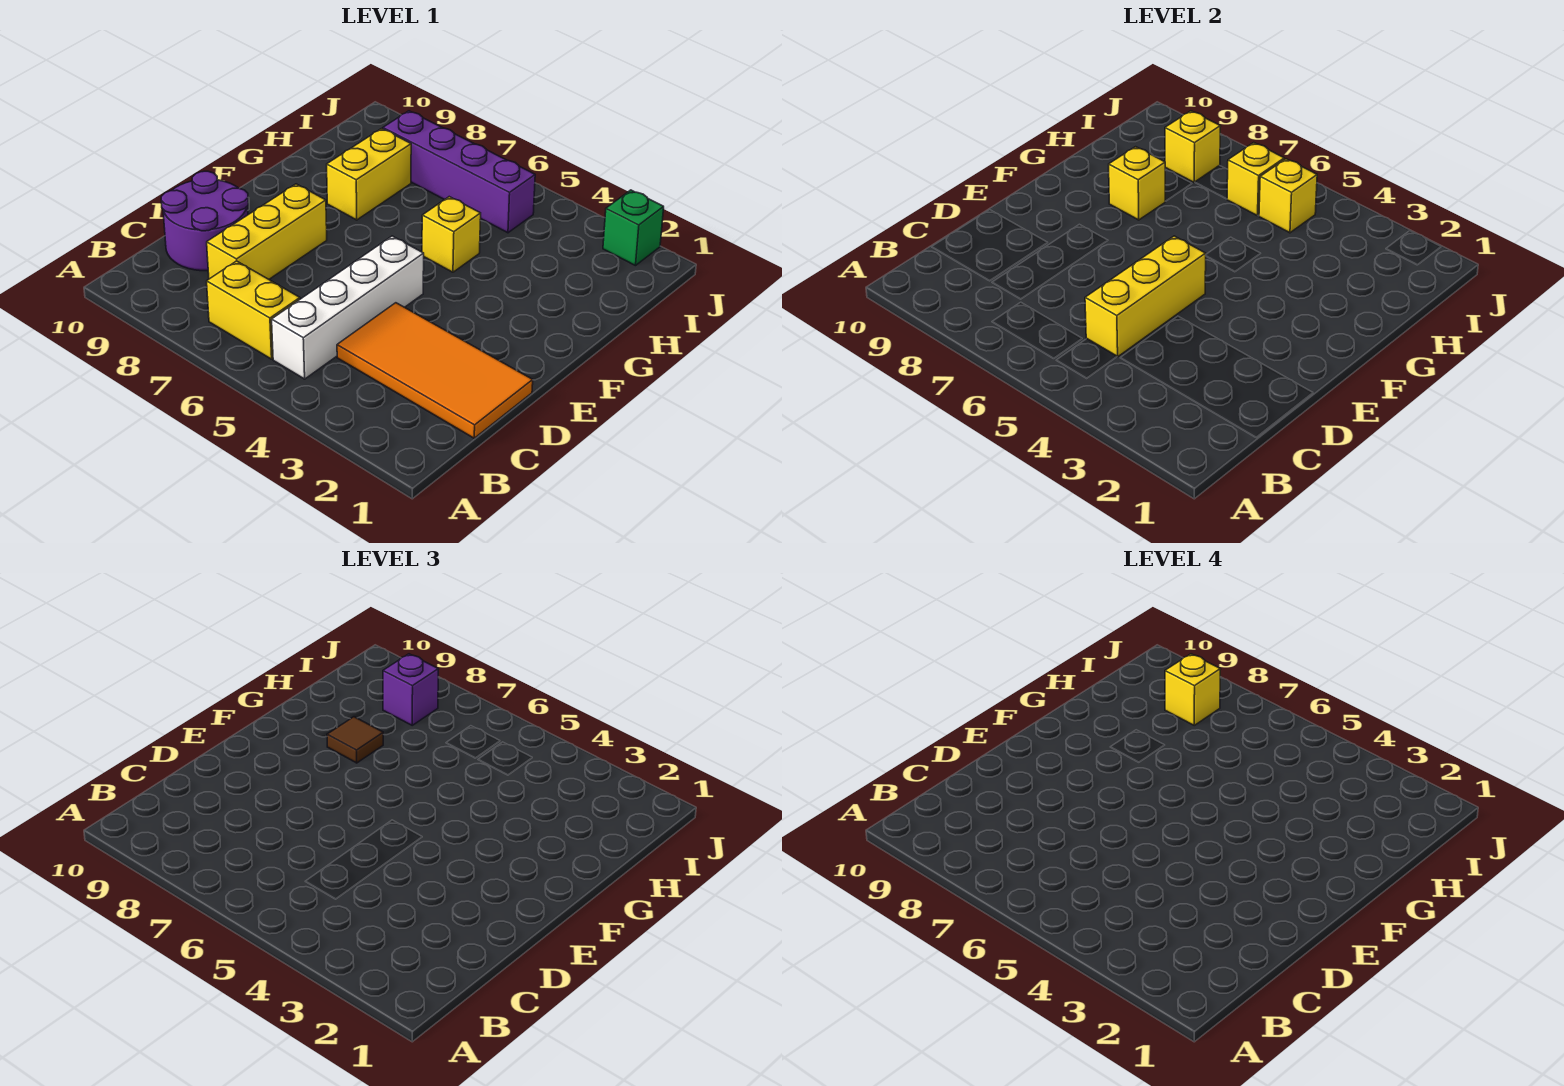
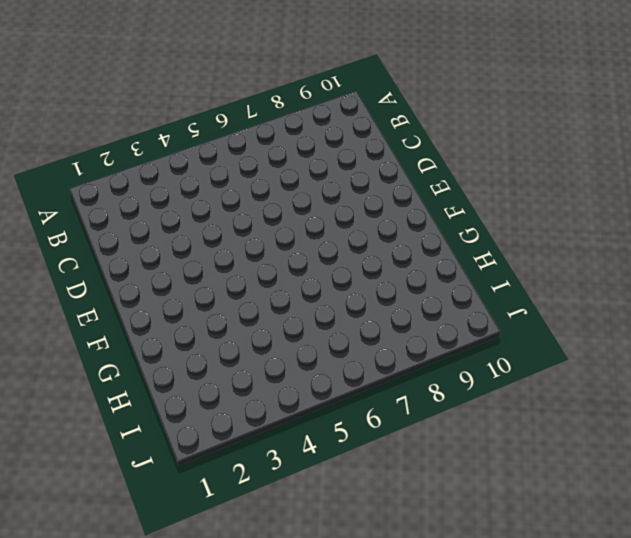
none -> white brick B5:E5 level 1
none -> yellow brick B6:B7 level 1
none -> orange tile C1:D4 level 1

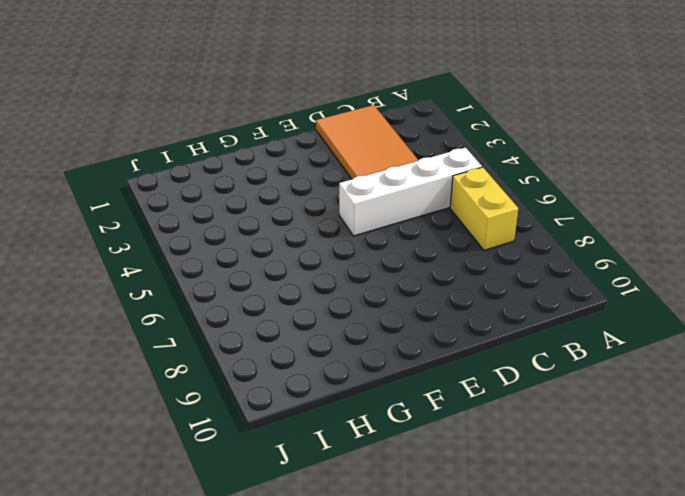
none -> yellow brick C8:E8 level 1
none -> purple round brick C9:D10 level 1
none -> yellow brick G5 level 1

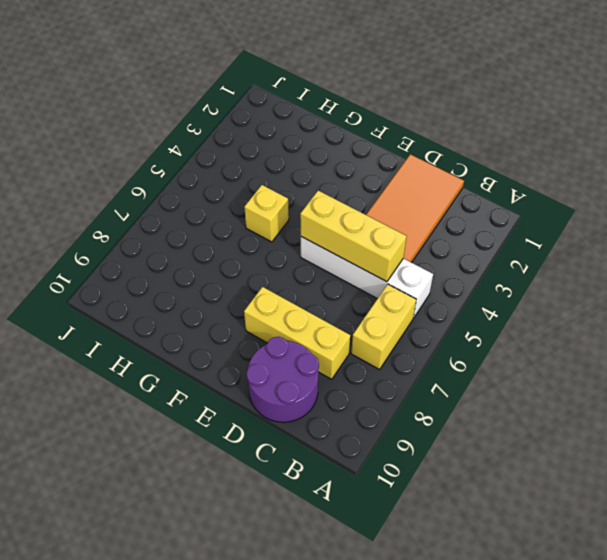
none -> yellow brick G8:H8 level 1
none -> purple brick I5:I8 level 1
none -> green brick J2 level 1

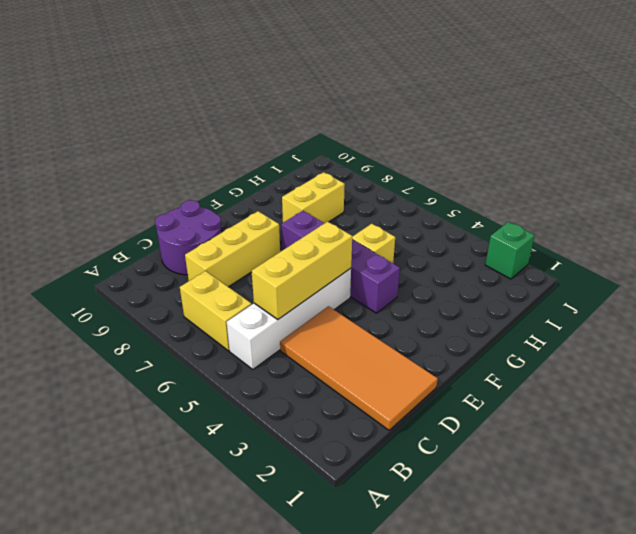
purple brick F4:F7 level 1 -> purple brick I5:I8 level 1
none -> yellow brick G8 level 2
none -> yellow brick I5 level 2
none -> yellow brick I6 level 2

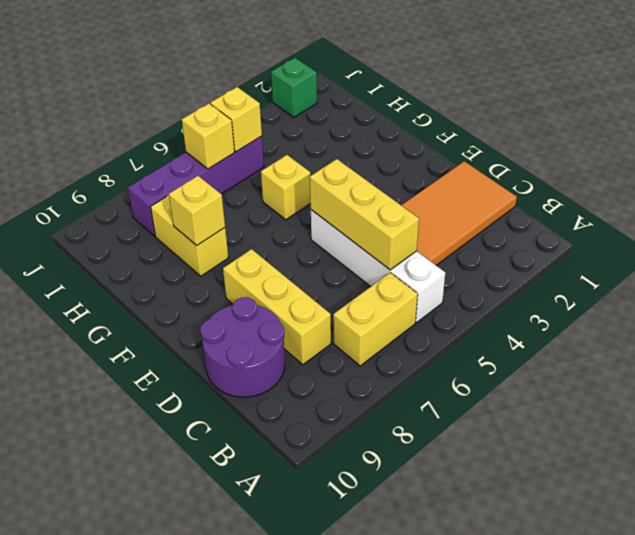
none -> yellow brick I8 level 2
none -> brown tile G8 level 3
none -> purple brick I8 level 3

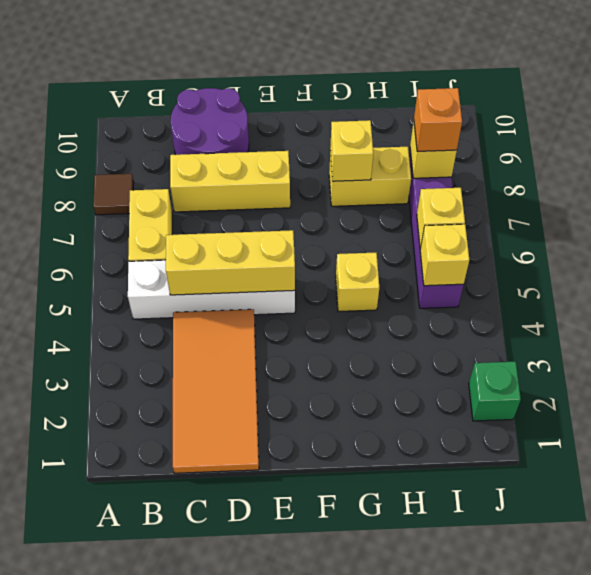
brown tile A8 level 1 -> brown tile G8 level 3
orange brick I8 level 3 -> purple brick I8 level 3
none -> yellow brick I8 level 4

